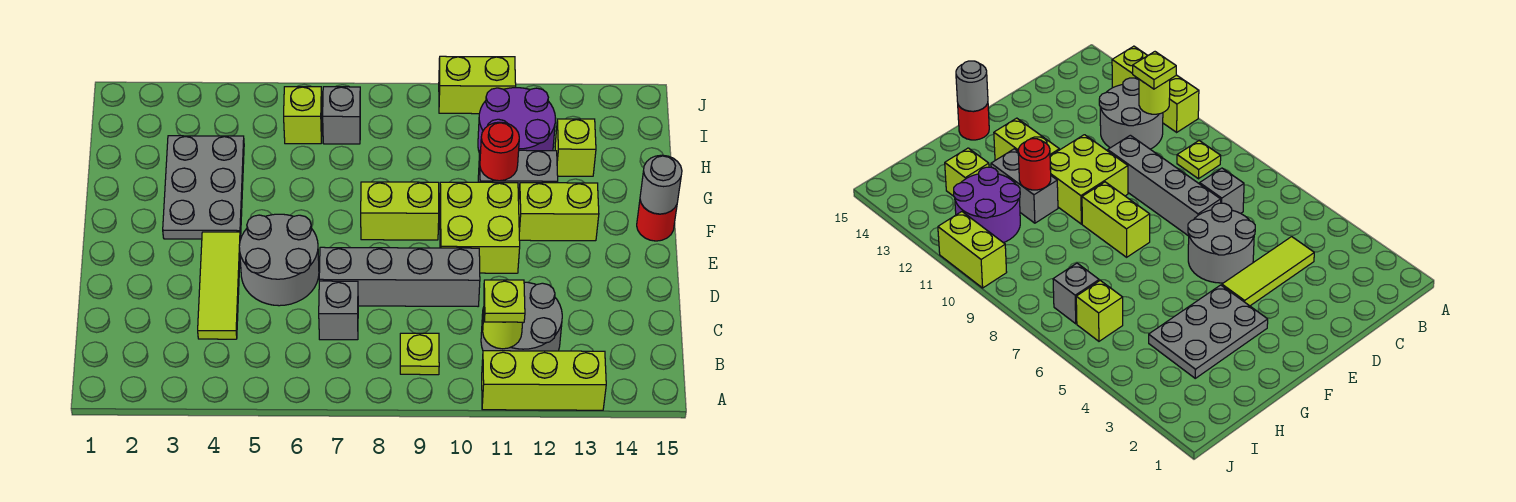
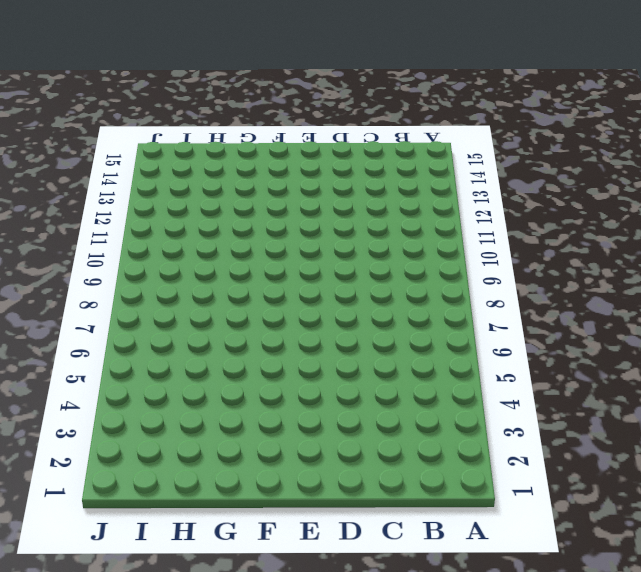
none -> lime brick A11:A13 level 1
none -> lime plate B9 level 1
none -> grey round brick B11:C12 level 1

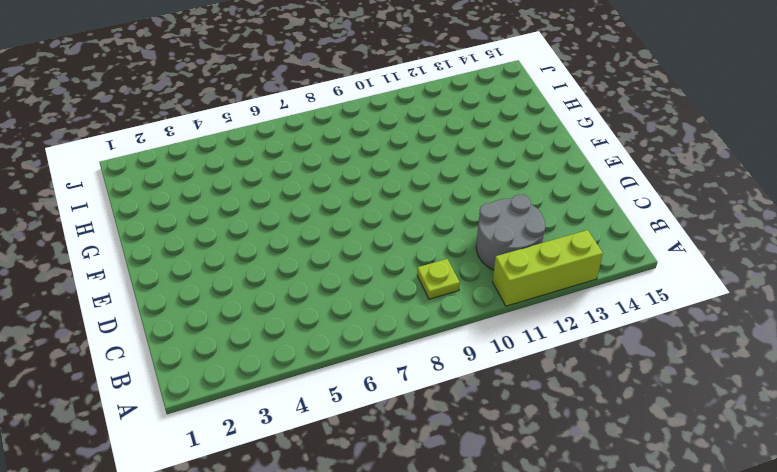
none -> lime tile C4:E4 level 1
none -> grey brick C7 level 1
none -> grey round brick D5:E6 level 1

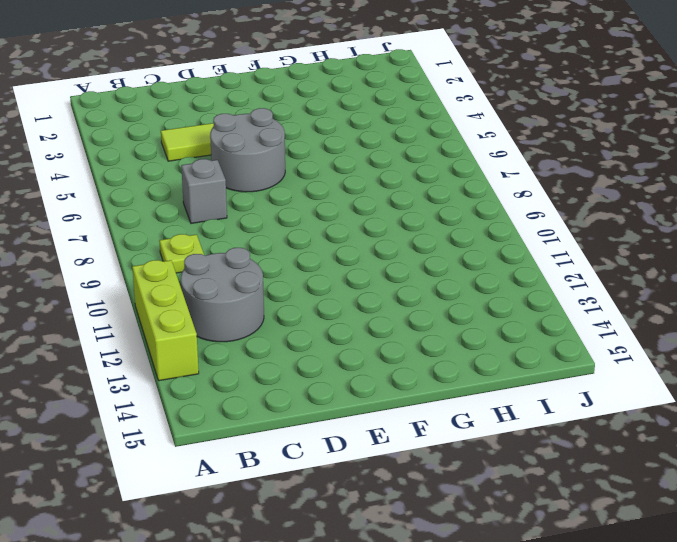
none -> grey brick D7:D10 level 1
none -> lime brick E10:F11 level 1
none -> grey plate F3:H4 level 1

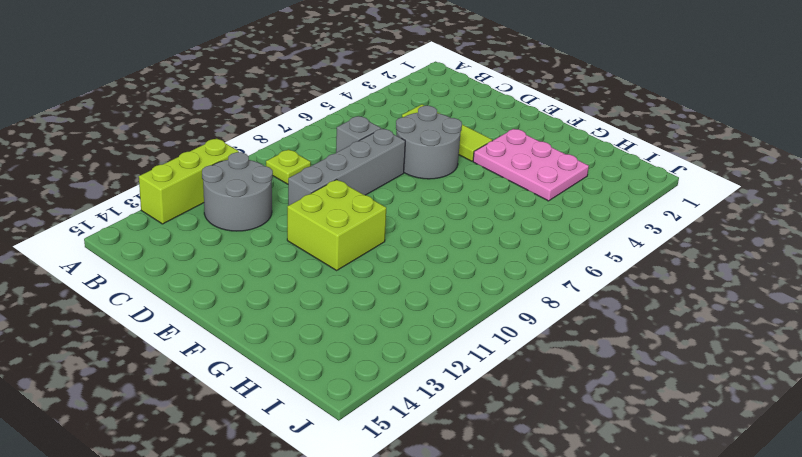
pink plate F3:H4 level 1 -> grey plate F3:H4 level 1
none -> lime brick F8:F9 level 1
none -> lime brick F12:F13 level 1
none -> red round brick F15 level 1

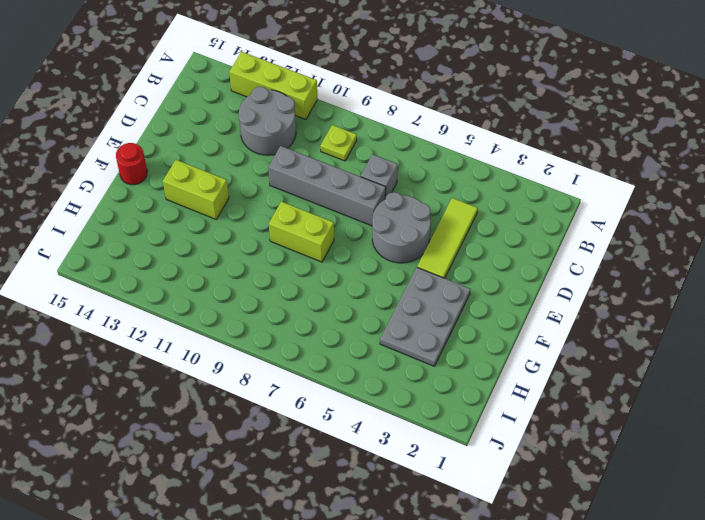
none -> lime brick E10:F11 level 1
none -> grey brick G11:G12 level 1
none -> purple round brick H11:I12 level 1

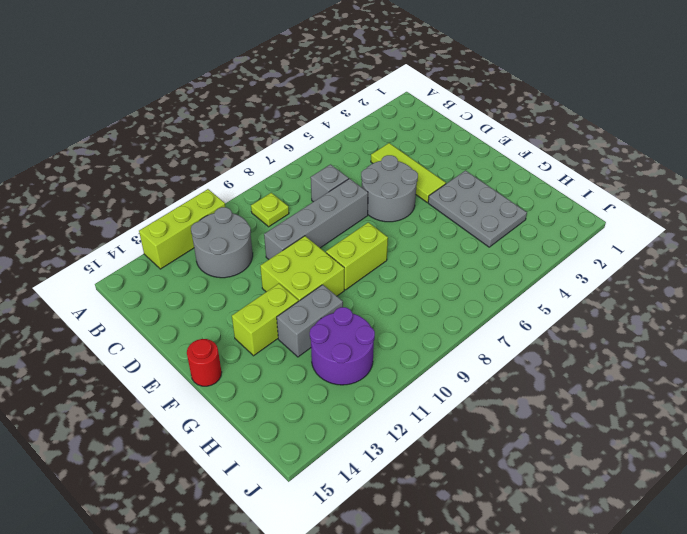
none -> lime brick H13 level 1
none -> lime brick I6 level 1
none -> grey brick I7 level 1

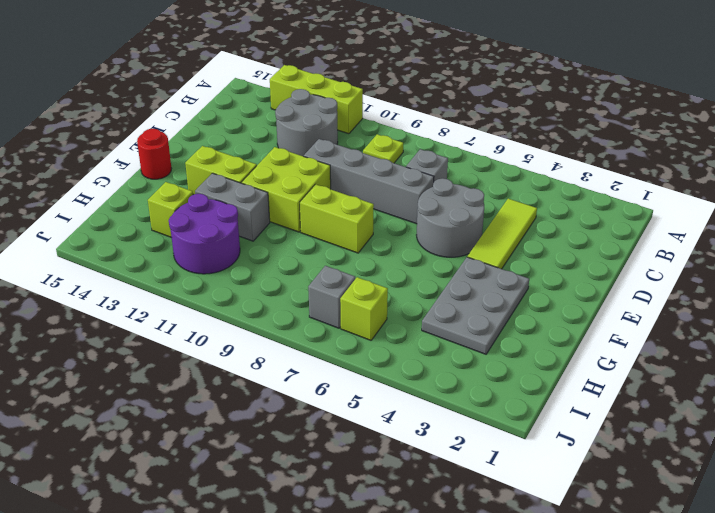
none -> lime brick J10:J11 level 1
none -> lime round brick B11 level 2
none -> grey round brick F15 level 2

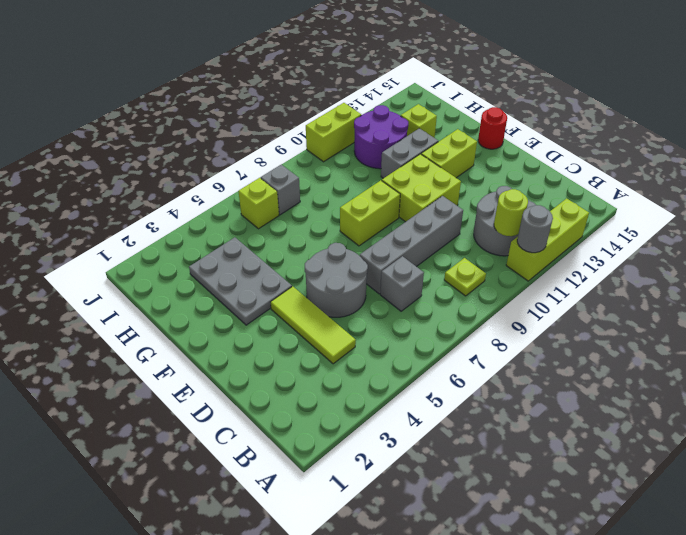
grey round brick A11 level 2 -> grey round brick F15 level 2
none -> red round brick G11 level 2
none -> lime plate B11 level 3

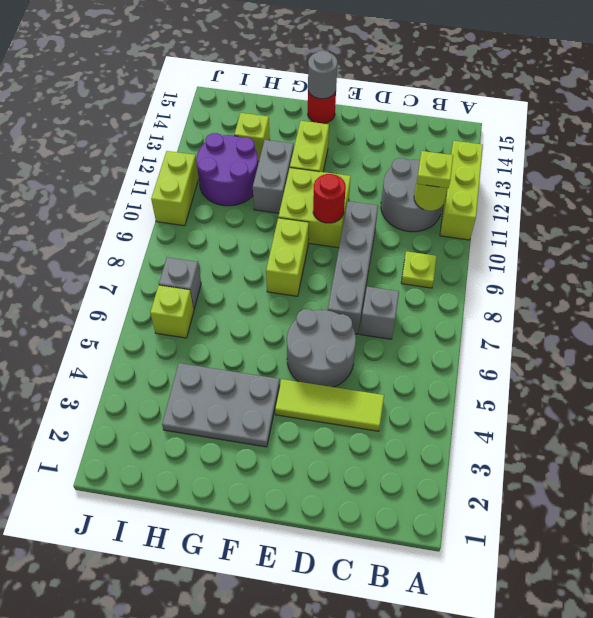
red round brick E10 level 2 -> red round brick G11 level 2

